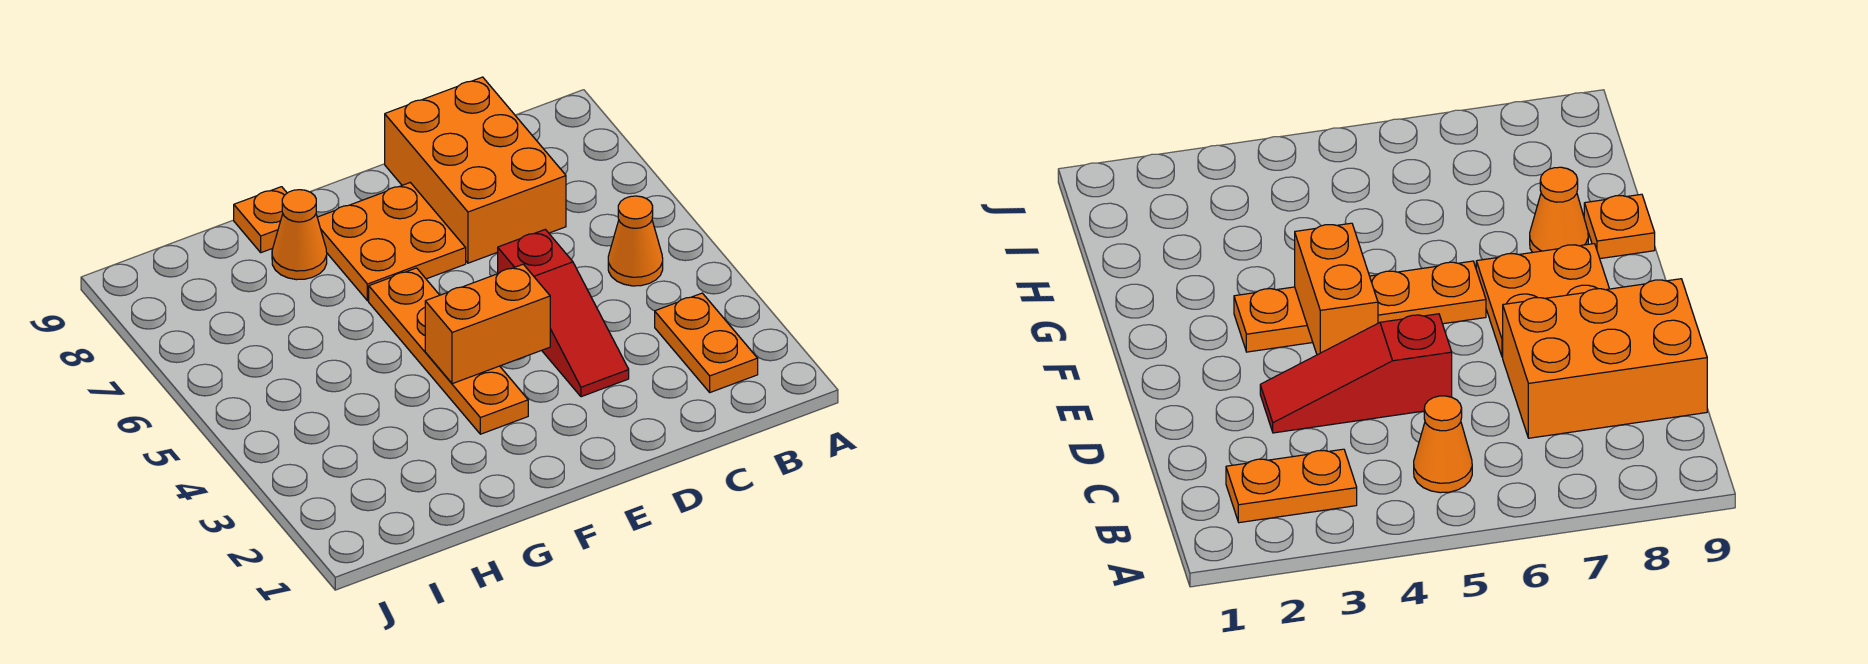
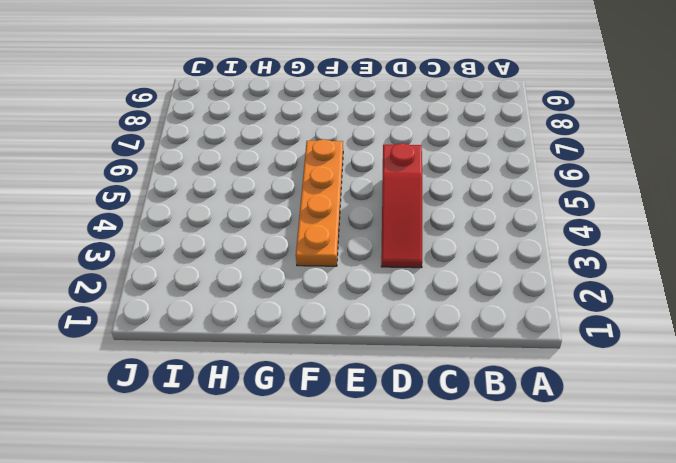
none -> orange plate B2:B3 level 1
none -> orange cone B5 level 1

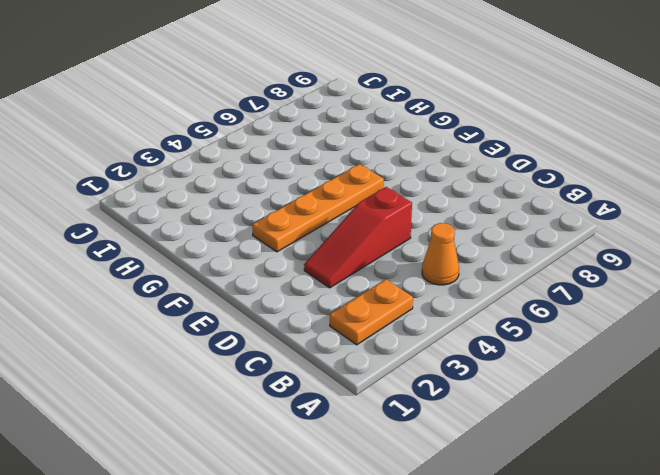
none -> orange brick C7:D9 level 1
none -> orange plate E7:F8 level 1

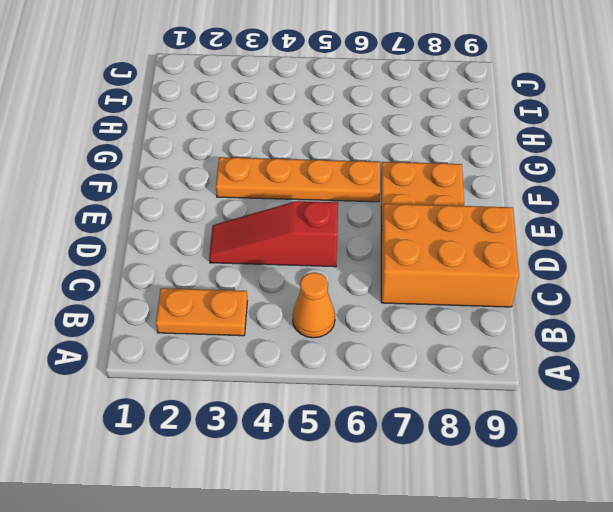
none -> orange cone G8 level 1
none -> orange plate G9 level 1

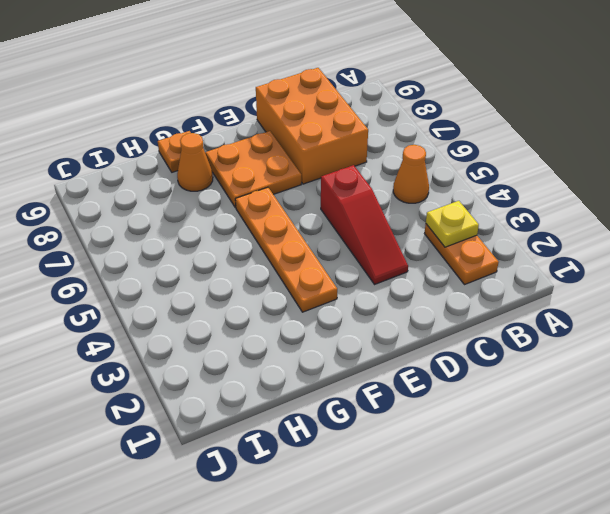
yellow plate B3 level 2 -> none
none -> orange brick E4:F4 level 2

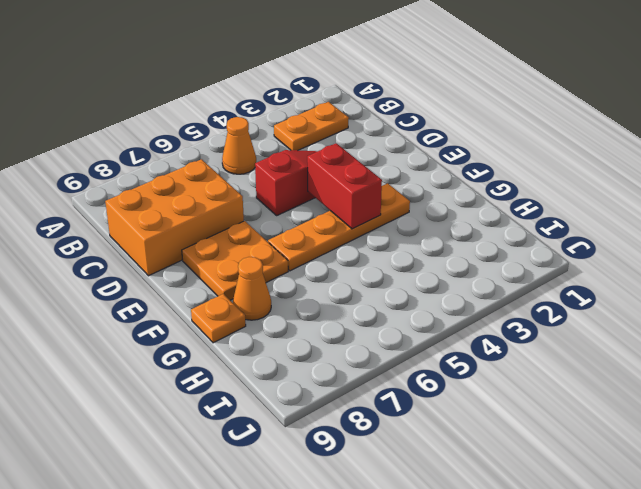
red brick E4:F4 level 2 -> orange brick E4:F4 level 2

